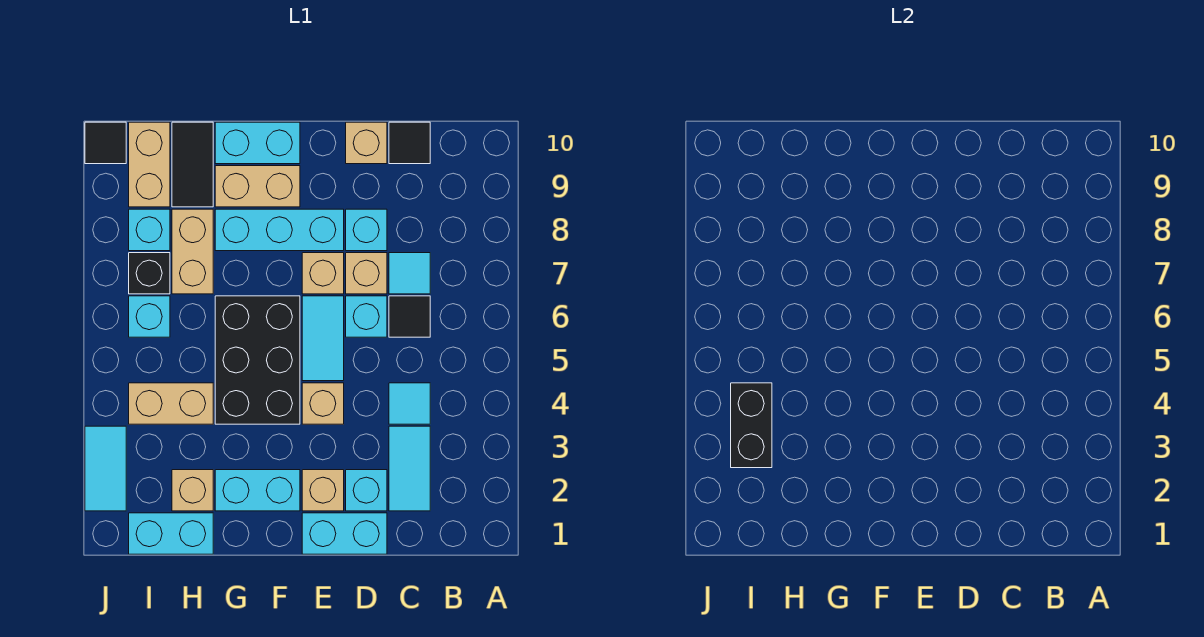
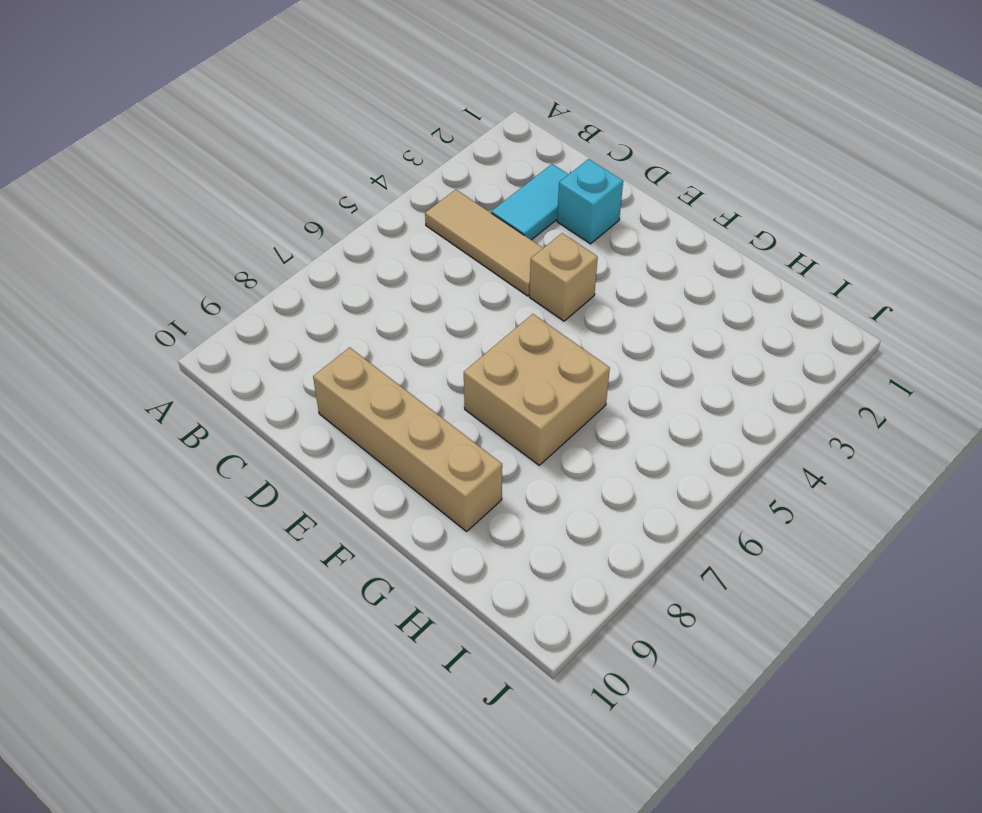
tan tile B4:D4 level 1 -> cyan tile C4 level 1
tan brick D9:G9 level 1 -> tan brick F9:G9 level 1
tan brick F6:G7 level 1 -> black brick F4:G6 level 1
none -> black tile C6 level 1
none -> cyan tile C7 level 1
none -> black tile C10 level 1
none -> cyan brick D1:E1 level 1

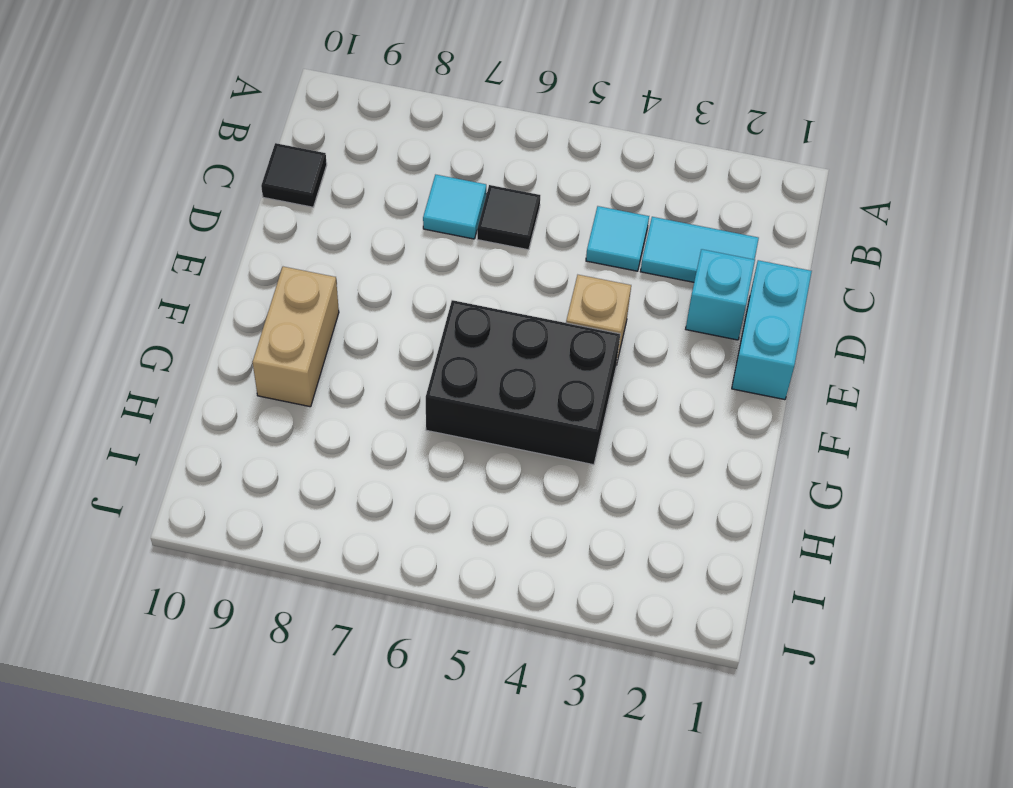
none -> cyan brick D6 level 1
none -> tan brick D7 level 1
none -> cyan brick D8 level 1
none -> tan brick D10 level 1

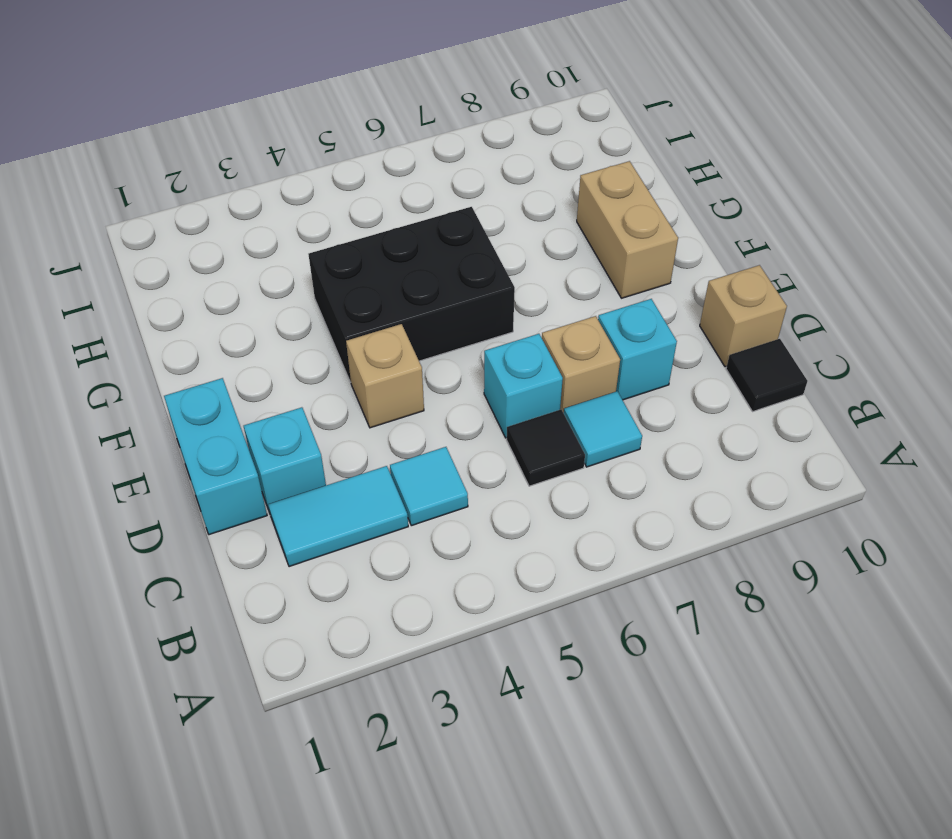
none -> tan brick E2 level 1
none -> cyan tile E5:E6 level 1
none -> tan brick E7 level 1
none -> cyan brick E8:G8 level 1

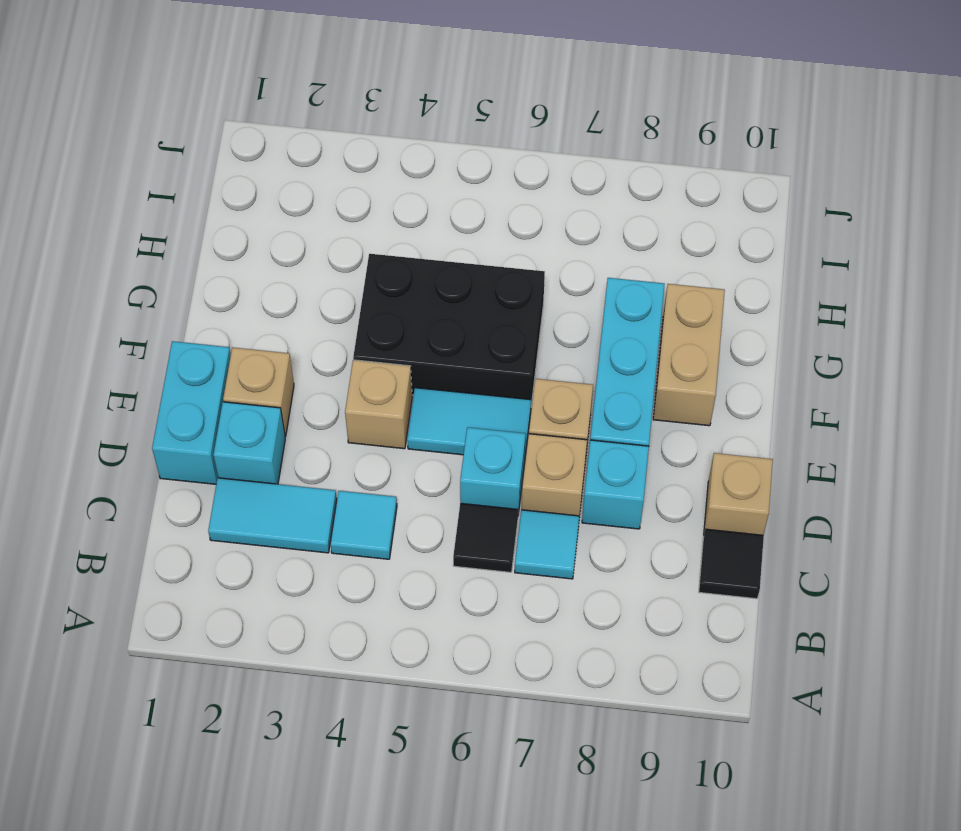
none -> cyan brick F2:G2 level 1
none -> cyan brick F10:G10 level 1
none -> cyan brick H1:I1 level 1
none -> tan brick H2 level 1

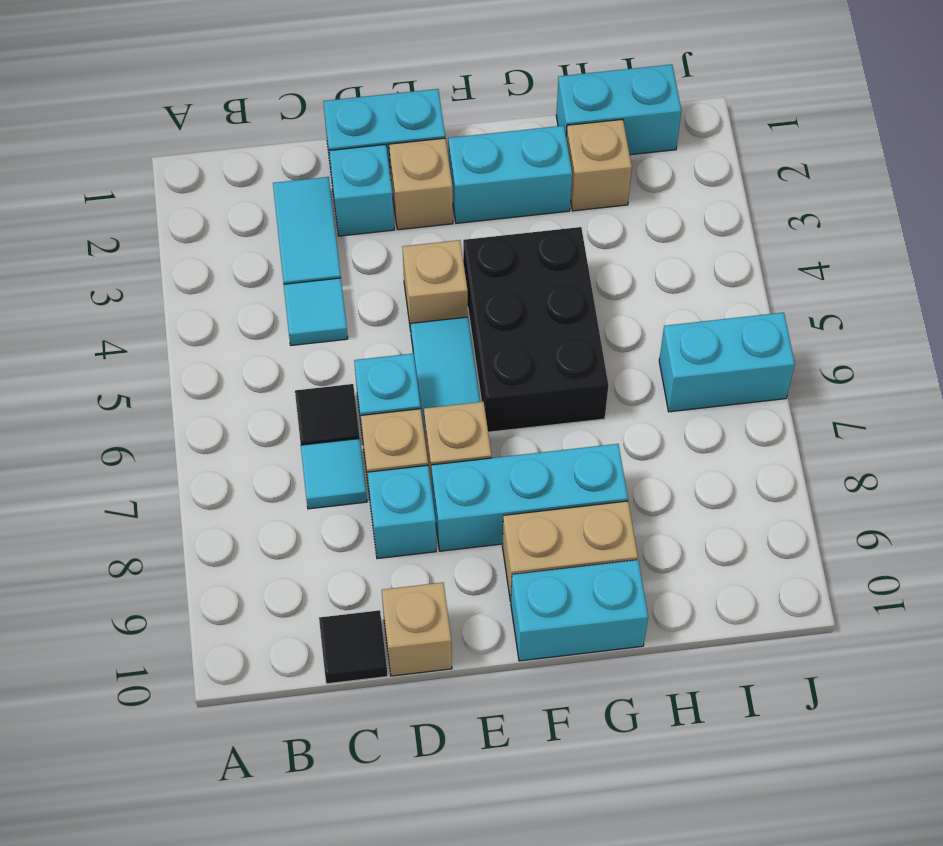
cyan brick I6:J6 level 1 -> cyan brick I6 level 1
none -> tan brick H4:I4 level 1
none -> tan brick H7:H8 level 1
none -> black tile H9:H10 level 1
none -> black brick I7 level 1

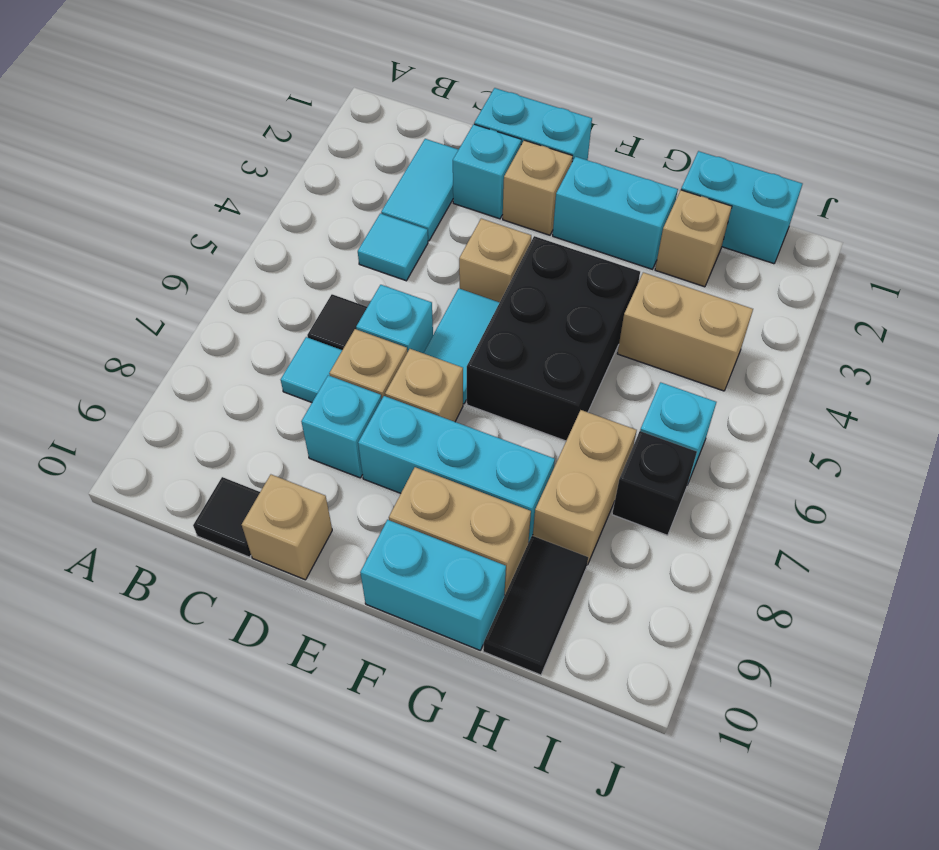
none -> cyan brick I8 level 1
none -> tan brick I9:I10 level 1
none -> cyan tile J2:J3 level 1
none -> black tile J10 level 1

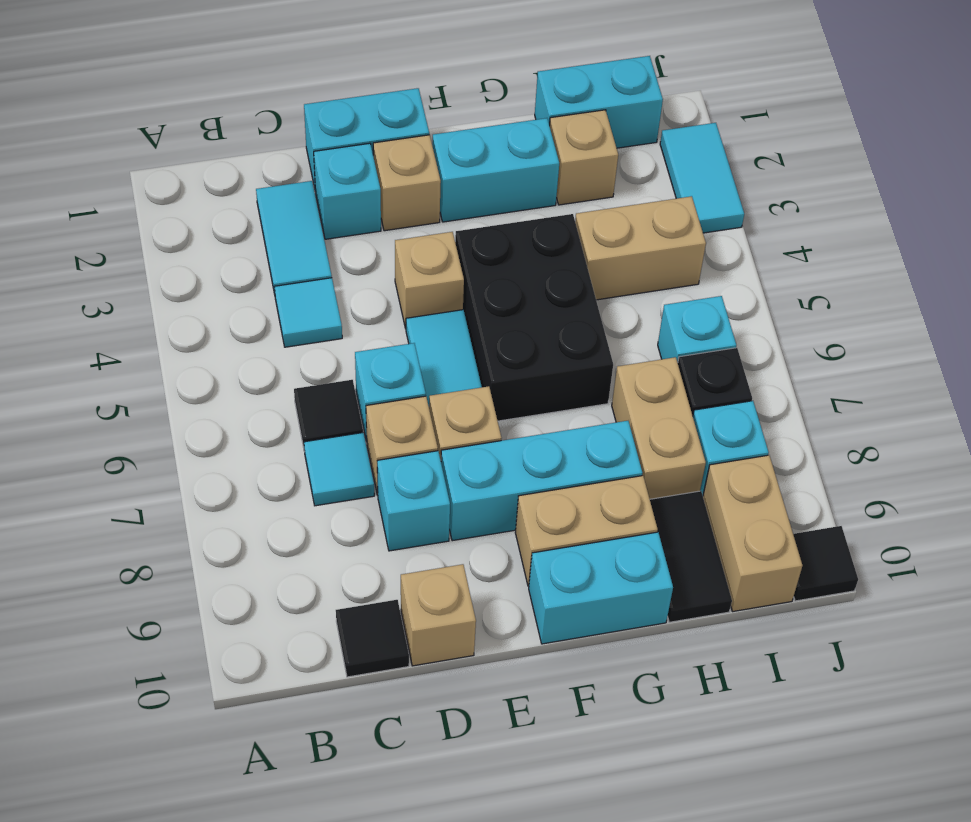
none -> black brick I3:I4 level 2

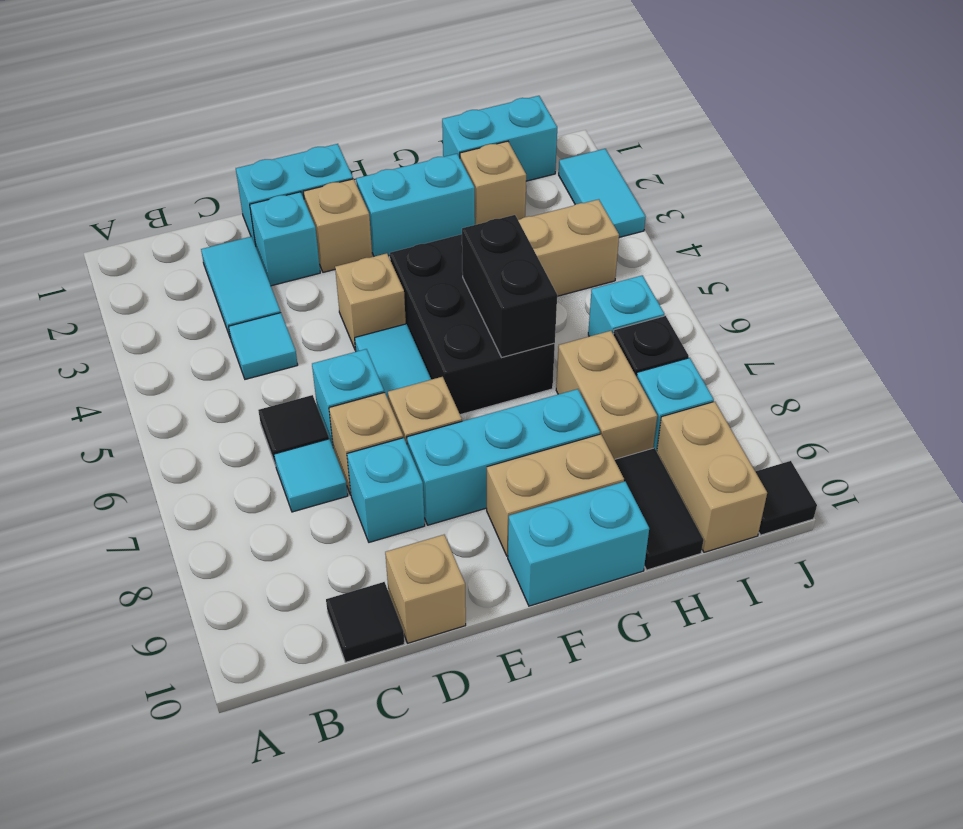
black brick G5:G6 level 2 -> black brick I3:I4 level 2

